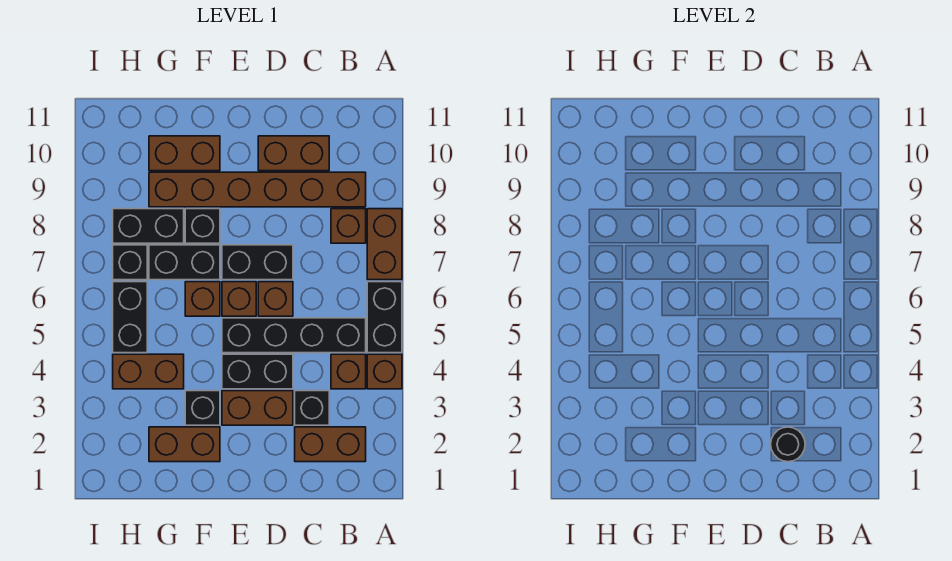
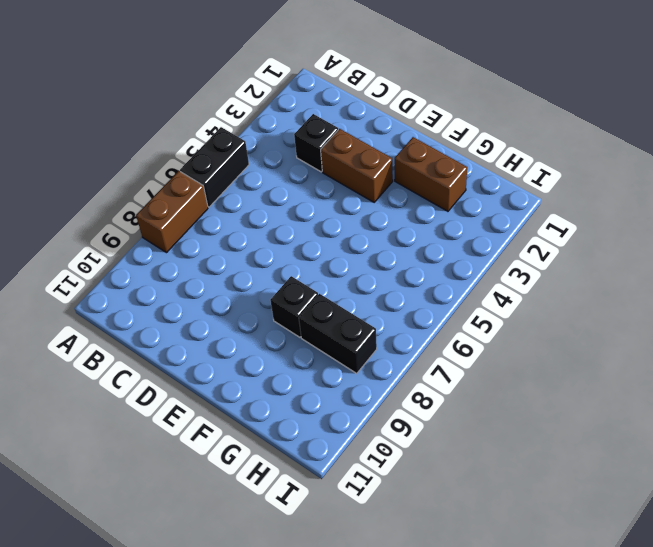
none -> brown brick A4 level 1
none -> brown brick B2:C2 level 1
none -> brown brick B4 level 1

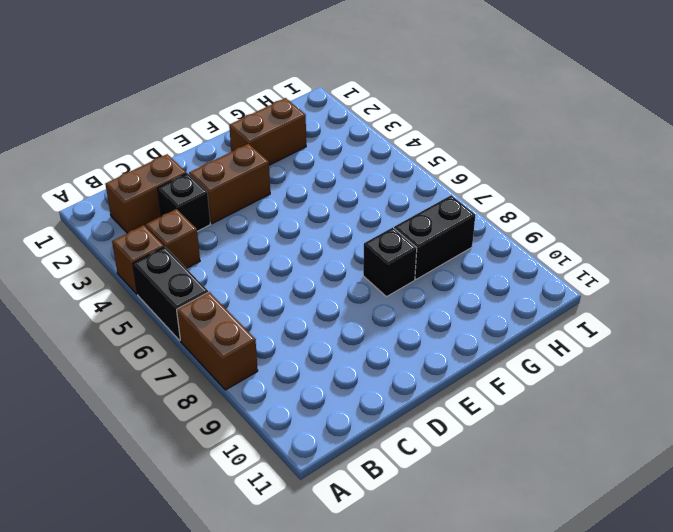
none -> black brick B5:E5 level 1
none -> brown brick B8 level 1
none -> brown brick B9:G9 level 1

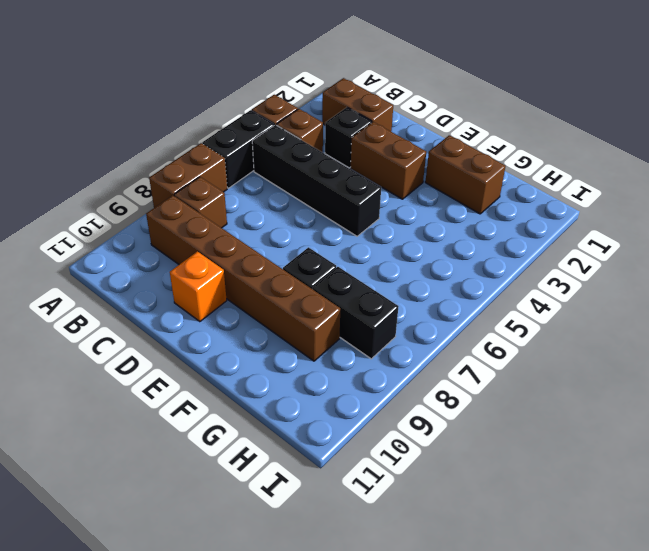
orange brick D10 level 1 -> brown brick C10:D10 level 1
none -> black brick D4:E4 level 1
none -> brown brick D6 level 1
none -> black brick D7:E7 level 1

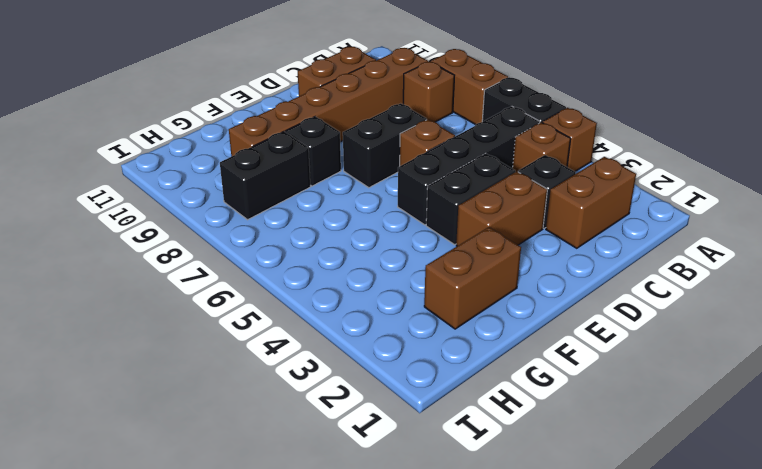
none -> brown brick E6 level 1
none -> black brick F3 level 1
none -> brown brick F6 level 1

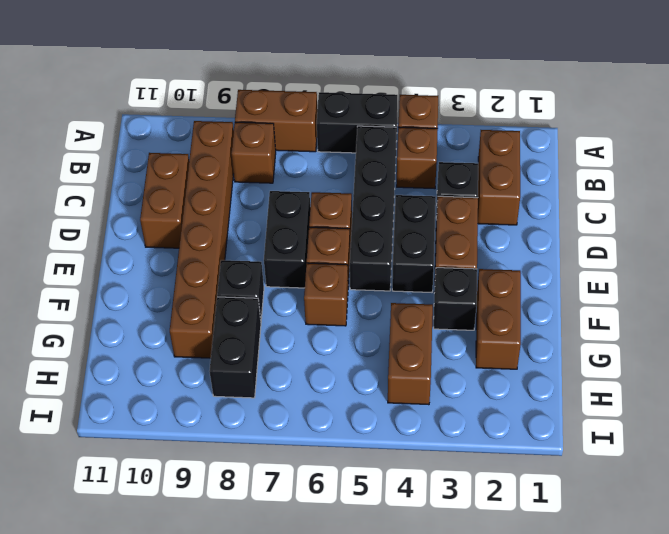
none -> black brick F7:G7 level 1
none -> brown brick F10:G10 level 1
none -> black brick H5:H6 level 1

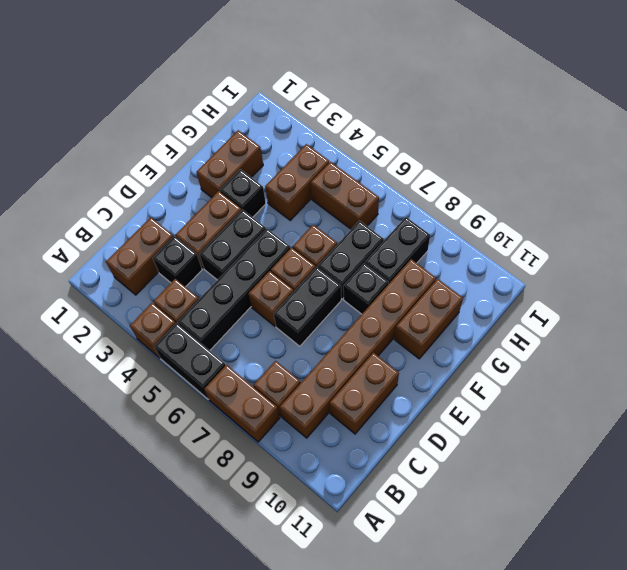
brown brick H5:H6 level 1 -> black brick H5:H6 level 1
none -> black brick H7 level 1
none -> black round brick C2 level 2

